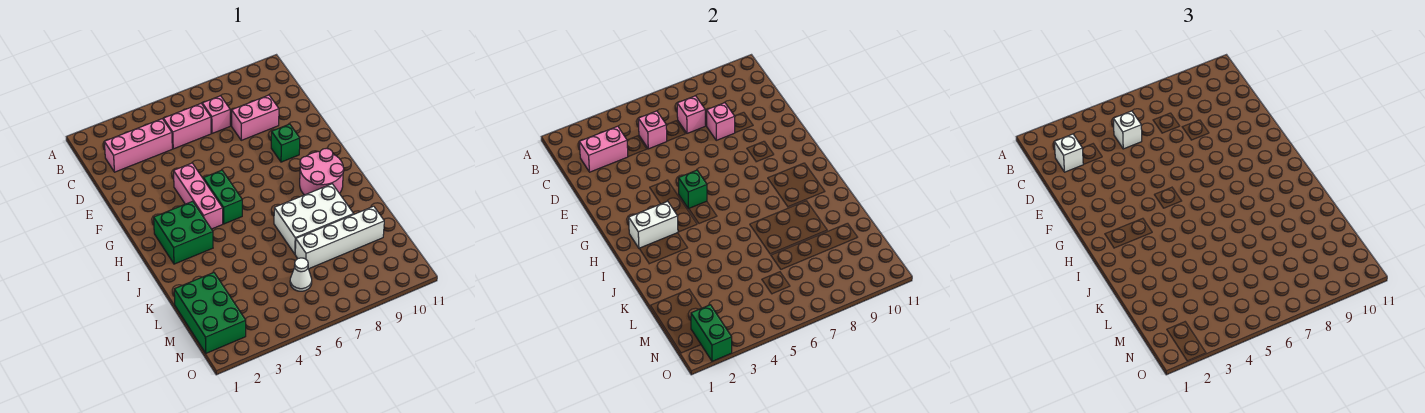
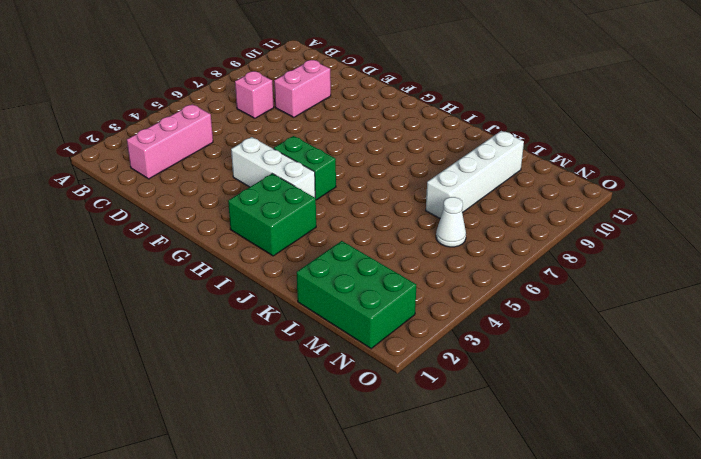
white brick F4:H4 level 1 -> pink brick F4:H4 level 1
none -> pink brick C5:C6 level 1
none -> green brick F9 level 1
none -> pink round brick H9:I10 level 1

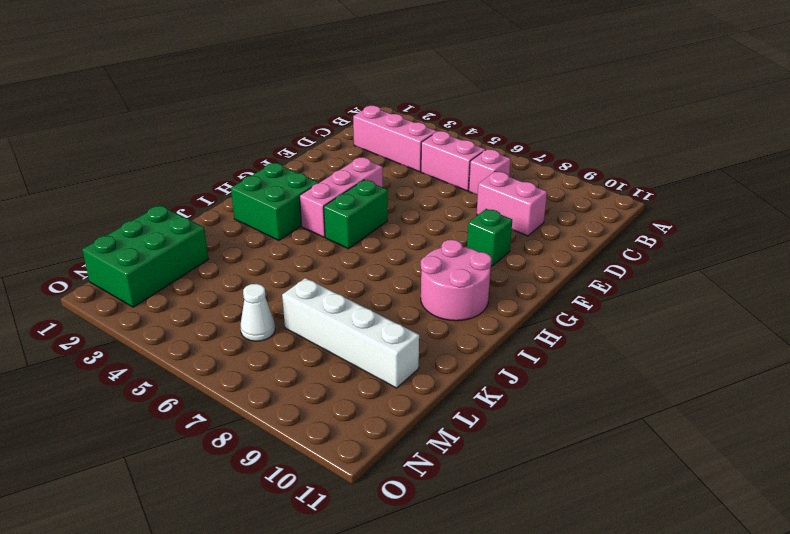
none -> white brick J7:K9 level 1
none -> pink brick C2:C3 level 2
none -> pink brick C5 level 2

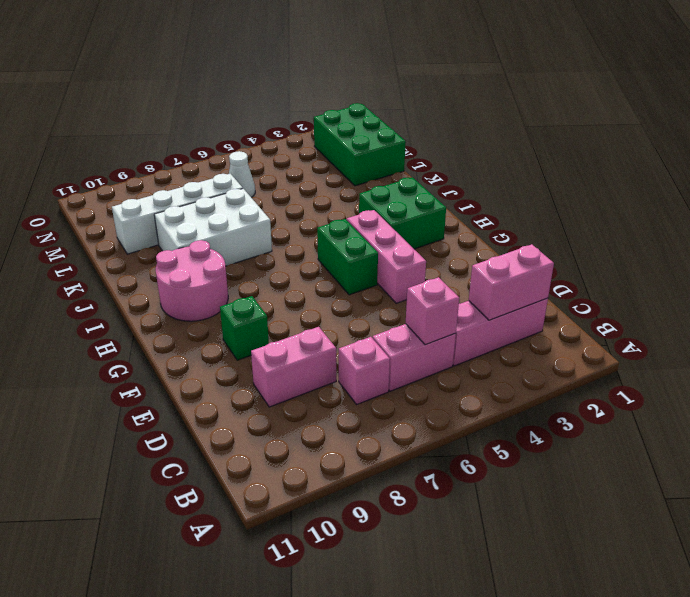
none -> pink brick C7 level 2
none -> pink brick D8 level 2
none -> green brick G5 level 2

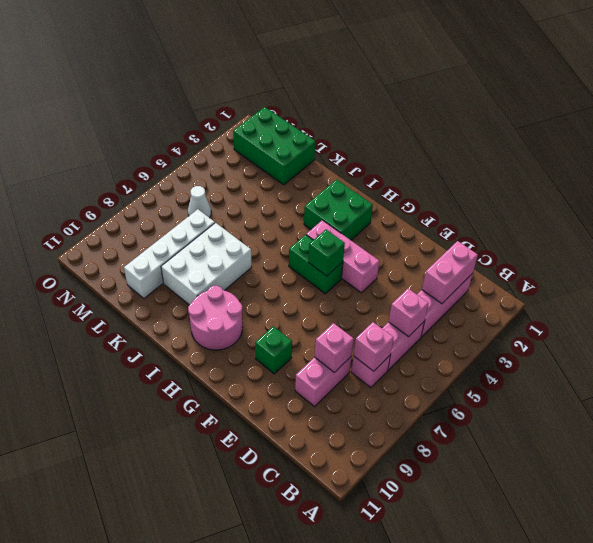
none -> white brick H2:H3 level 2
none -> green brick N2:O2 level 2
none -> white brick C2 level 3

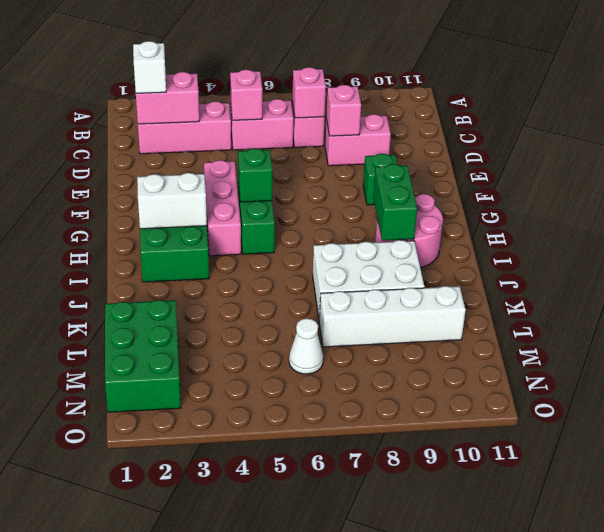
green brick H9:I9 level 2 -> green brick N2:O2 level 2
none -> white brick C5 level 3

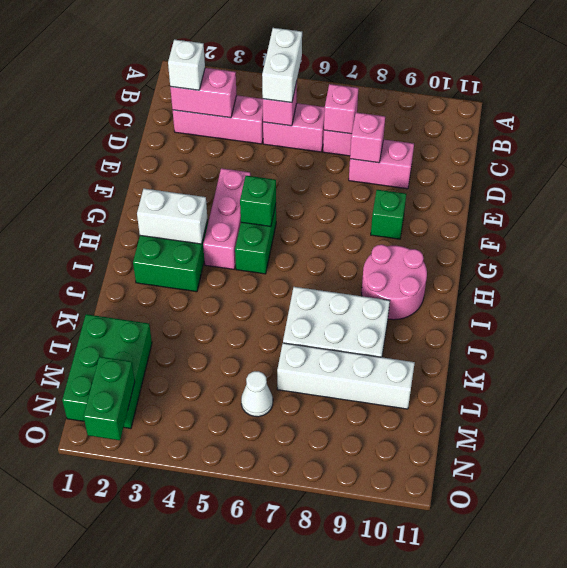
white brick B5:C5 level 3 -> white brick C5 level 3

